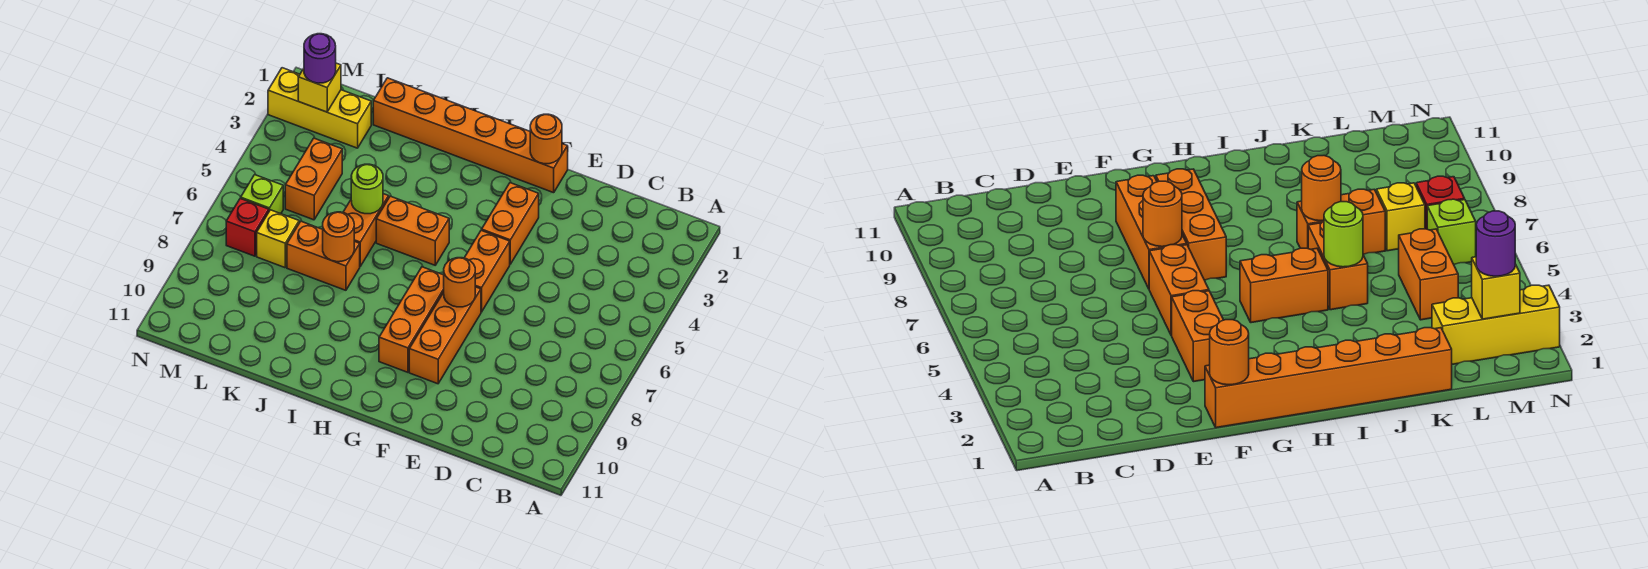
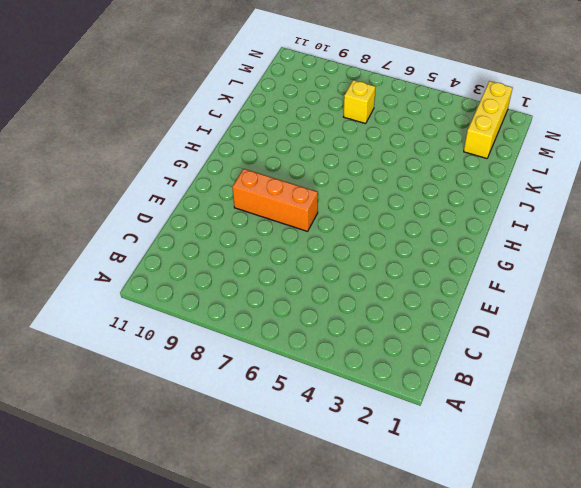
none -> orange brick F1:K1 level 1
none -> orange brick F3:F4 level 1
none -> orange brick F5:F6 level 1

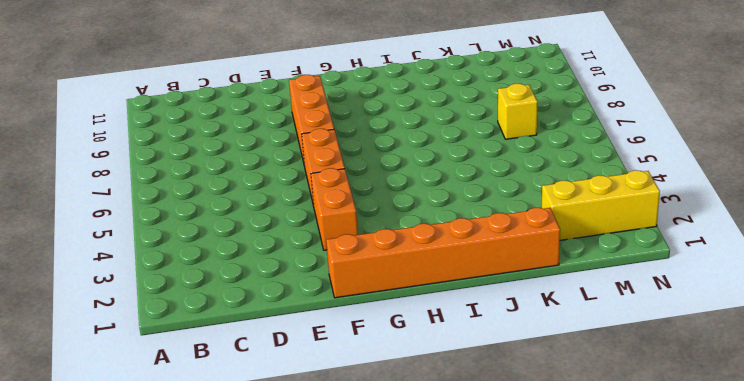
none -> orange brick G7:G9 level 1
none -> orange brick H5:I5 level 1
none -> orange brick J5:J6 level 1

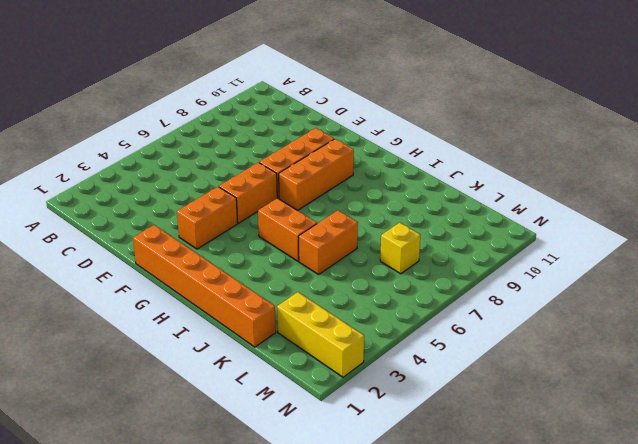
none -> orange brick J7:K7 level 1
none -> orange brick L4:L5 level 1
none -> lime brick M6 level 1

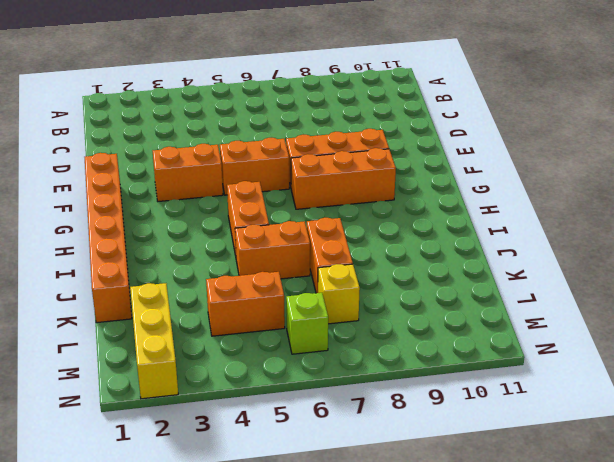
none -> red brick M7 level 1
none -> orange round brick F1 level 2
none -> orange round brick F7 level 2

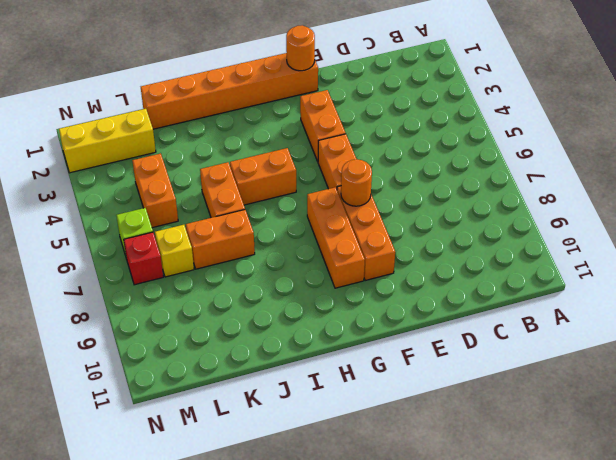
none -> lime round brick J5 level 2
none -> orange round brick J7 level 2
none -> yellow brick M2 level 2

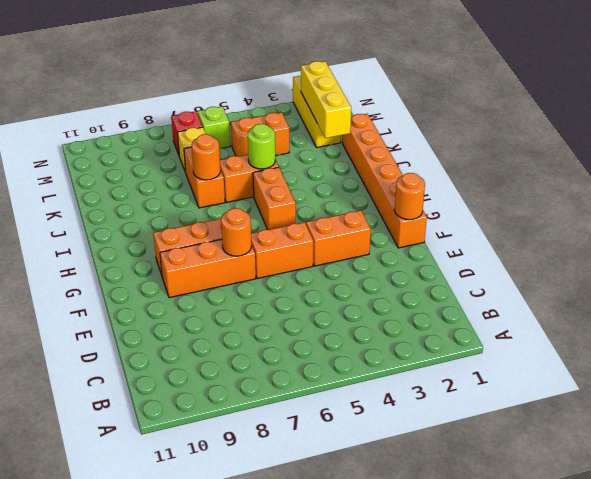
yellow brick K2:M2 level 2 -> yellow brick M2 level 2
none -> purple round brick M2 level 3

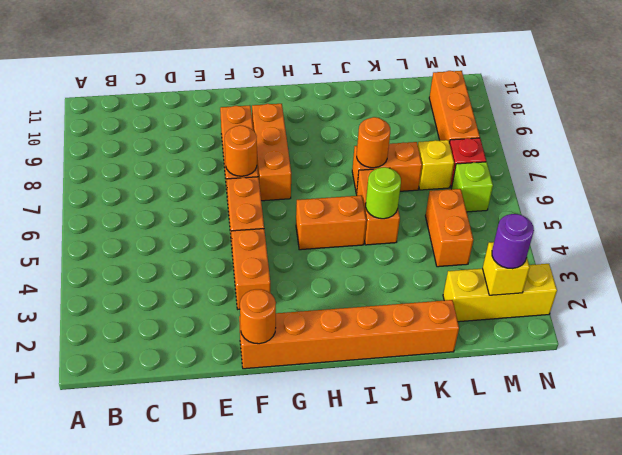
orange brick M8:M10 level 1 -> none

